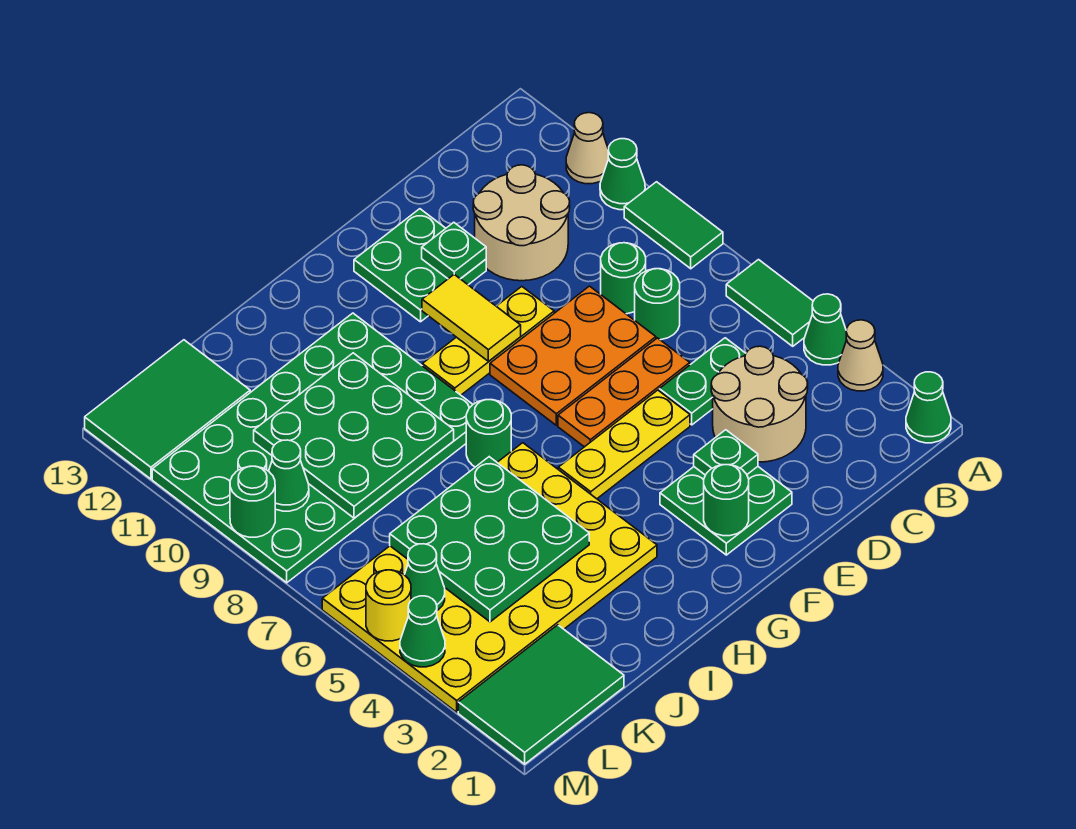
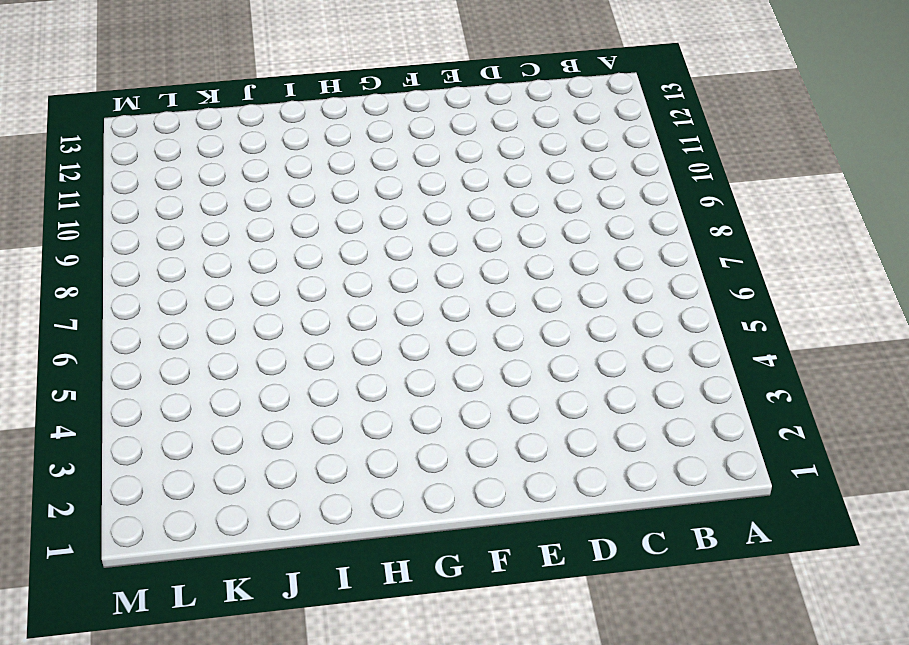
none -> green cone A1 level 1
none -> tan cone A3 level 1
none -> green cone A4 level 1
none -> green tile A5:A6 level 1

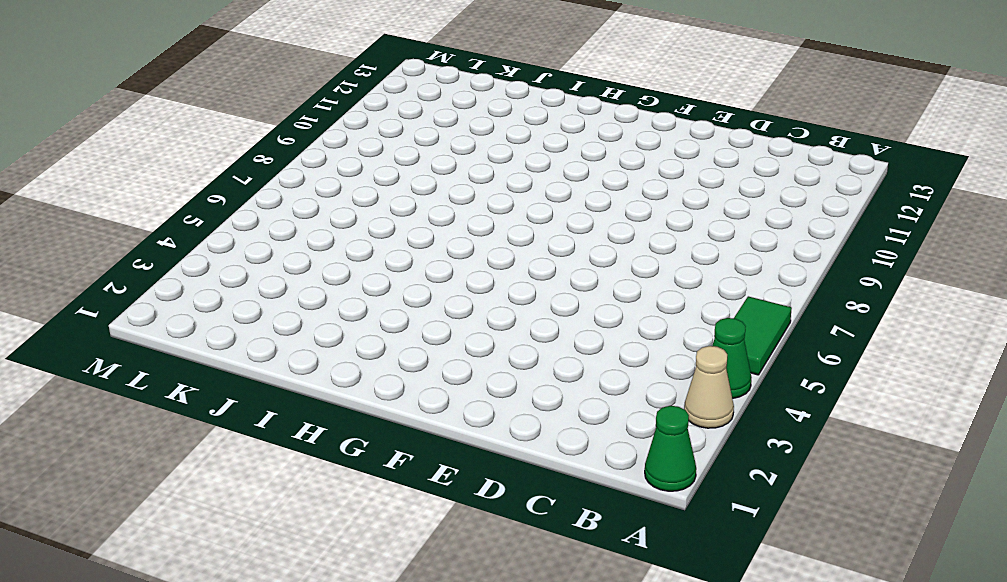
none -> green tile A8:A9 level 1
none -> green cone A10 level 1
none -> tan cone A11 level 1
none -> tan round brick C3:D4 level 1

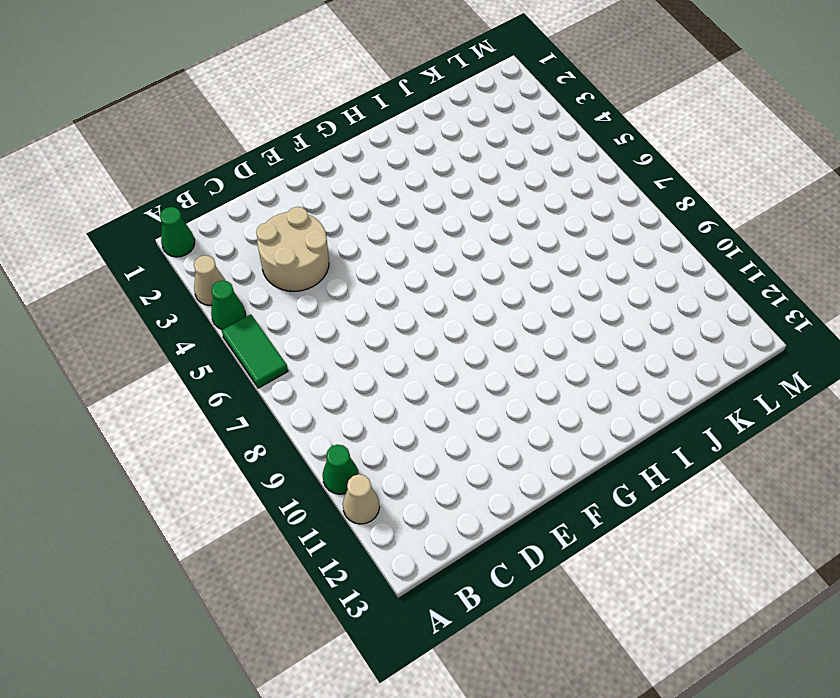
none -> green tile A8:A9 level 1
none -> green plate C5:D5 level 1
none -> green round brick C7 level 1
none -> green round brick C8 level 1

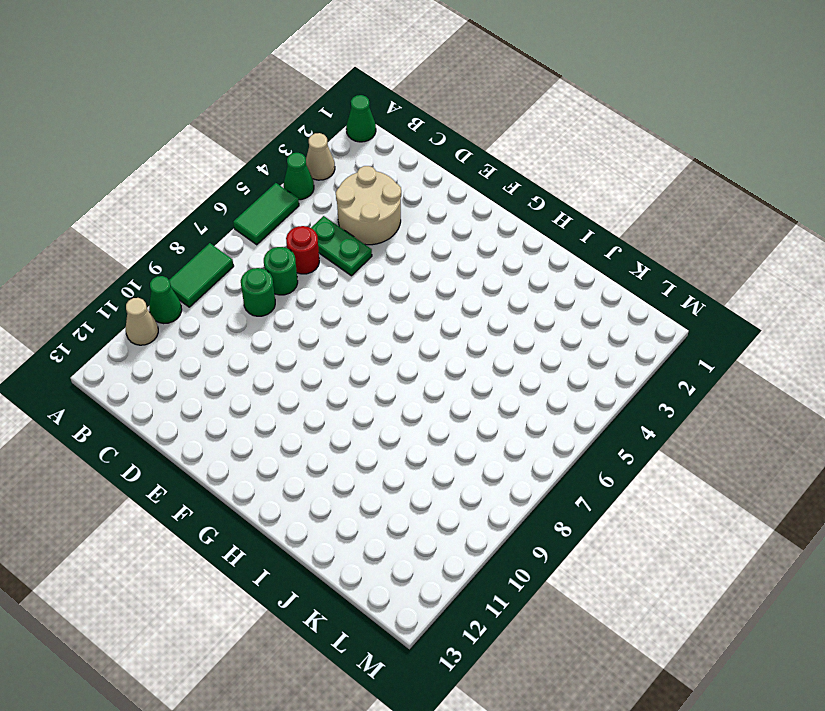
red round brick C6 level 1 -> none
none -> tan round brick C10:D11 level 1
none -> orange plate D6:F6 level 1
none -> orange plate D7:F8 level 1
none -> green plate E2:F3 level 1

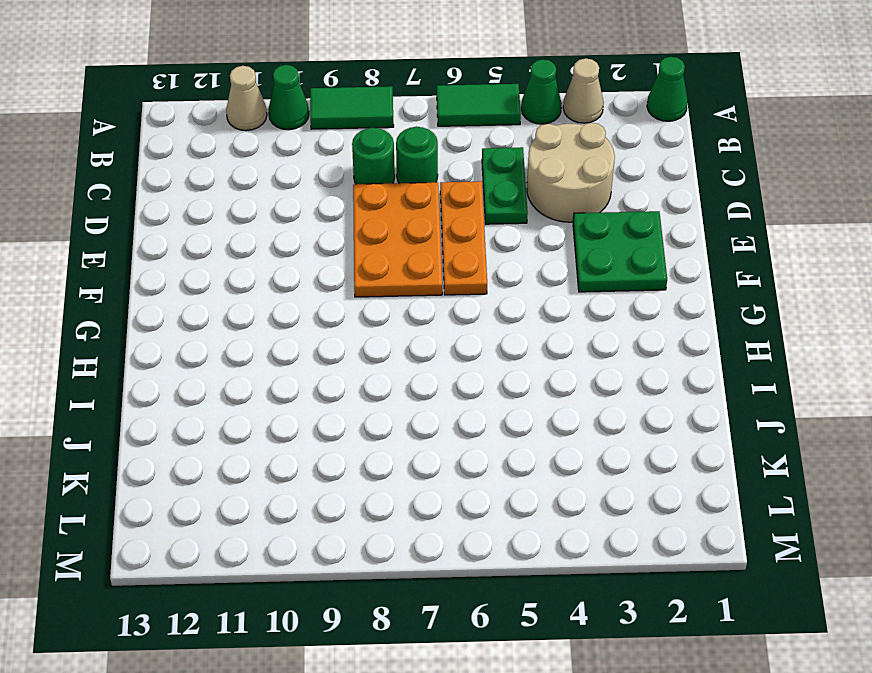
none -> tan round brick C10:D11 level 1
none -> yellow plate E5:G5 level 1
none -> yellow plate E9:G9 level 1
none -> green plate E11:F12 level 1

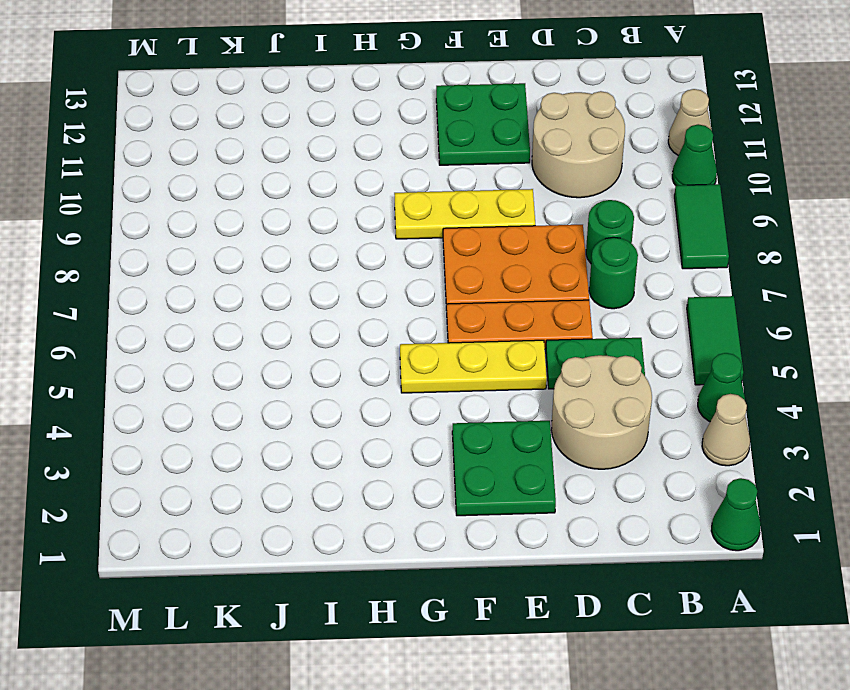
none -> yellow plate H3:M6 level 1
none -> green round brick H7 level 1
none -> green plate H8:M11 level 1
none -> green tile K1:M2 level 1

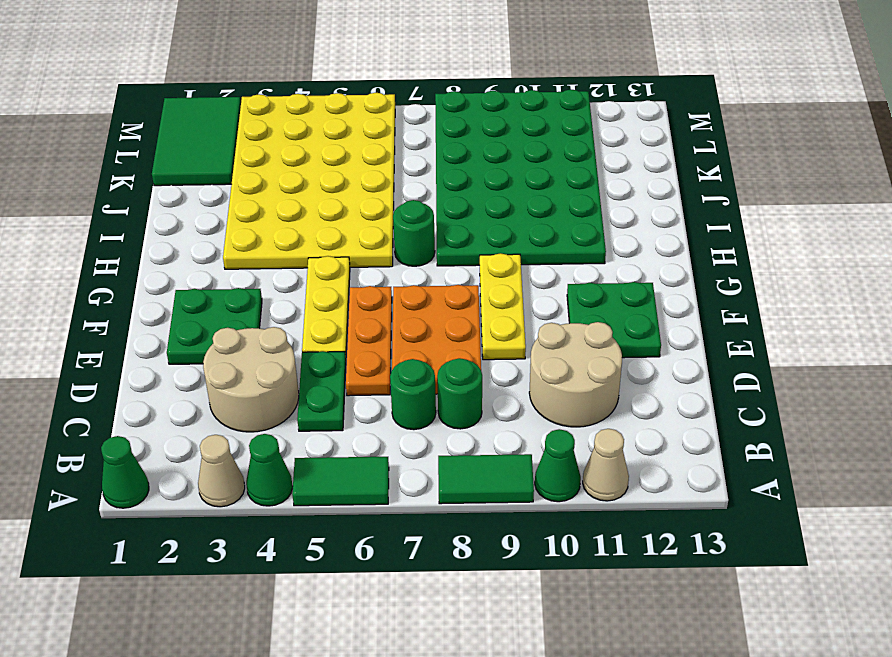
none -> green tile K12:M13 level 1
none -> green plate E3 level 2
none -> green plate E11 level 2
none -> green round brick F2 level 2

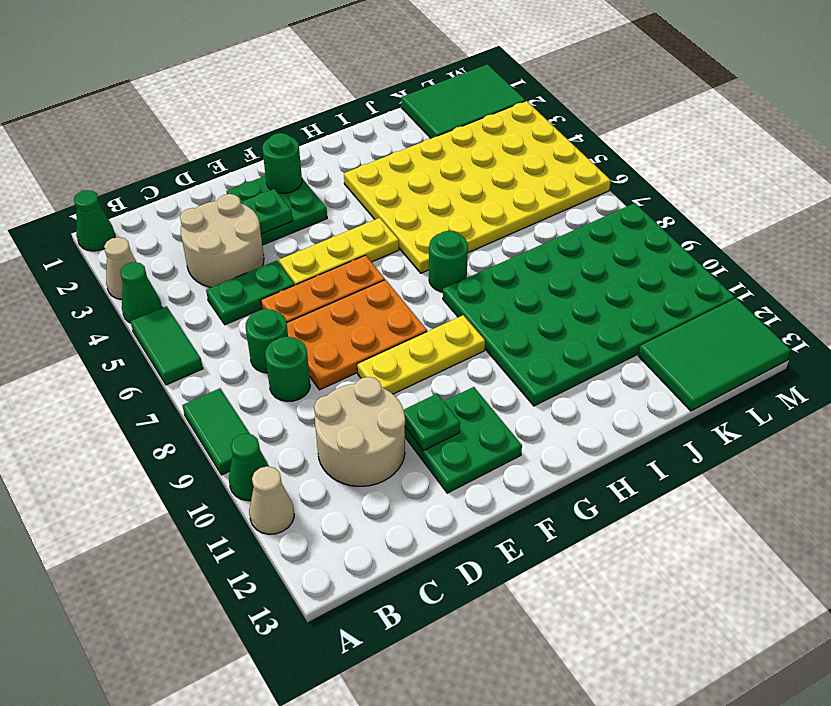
none -> yellow tile F9:F10 level 2
none -> green plate I4:K6 level 2
none -> green plate I8:K10 level 2
none -> green cone L5 level 2

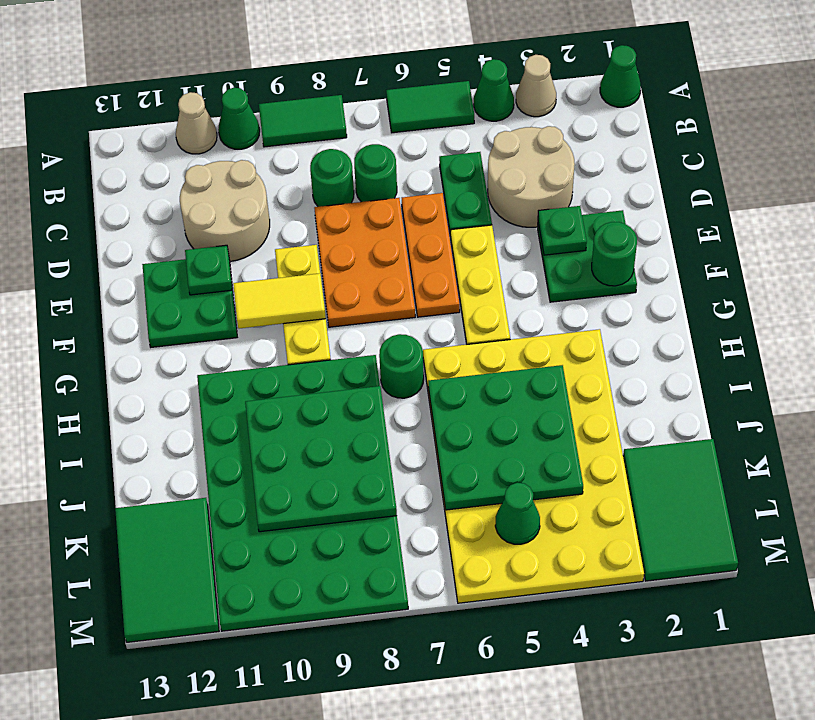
none -> green cone L9 level 2
none -> green cone M4 level 2
none -> yellow round brick M5 level 2
none -> green round brick M9 level 2

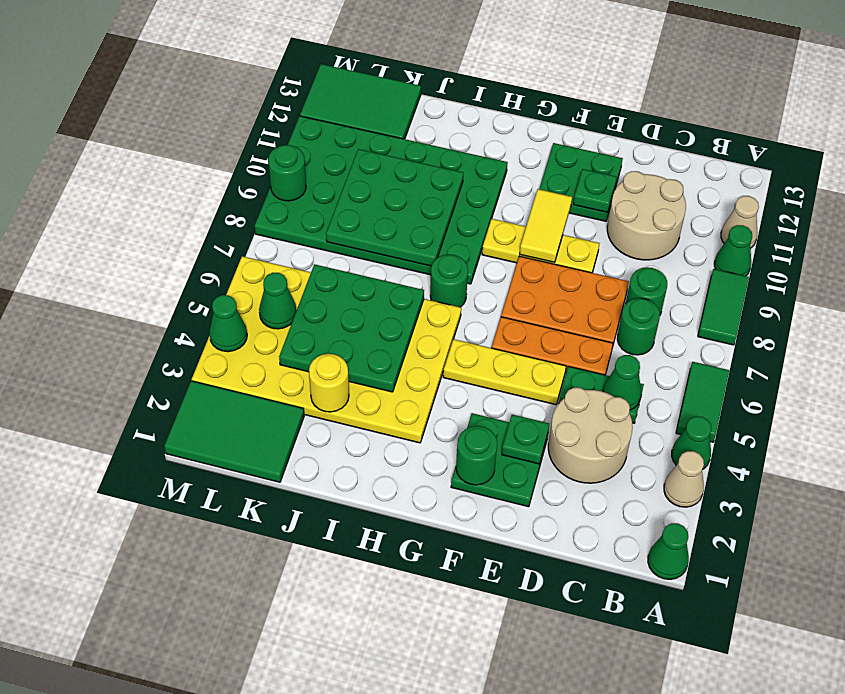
green cone C5 level 2 -> green cone L9 level 2
yellow round brick J3 level 2 -> yellow round brick M5 level 2

